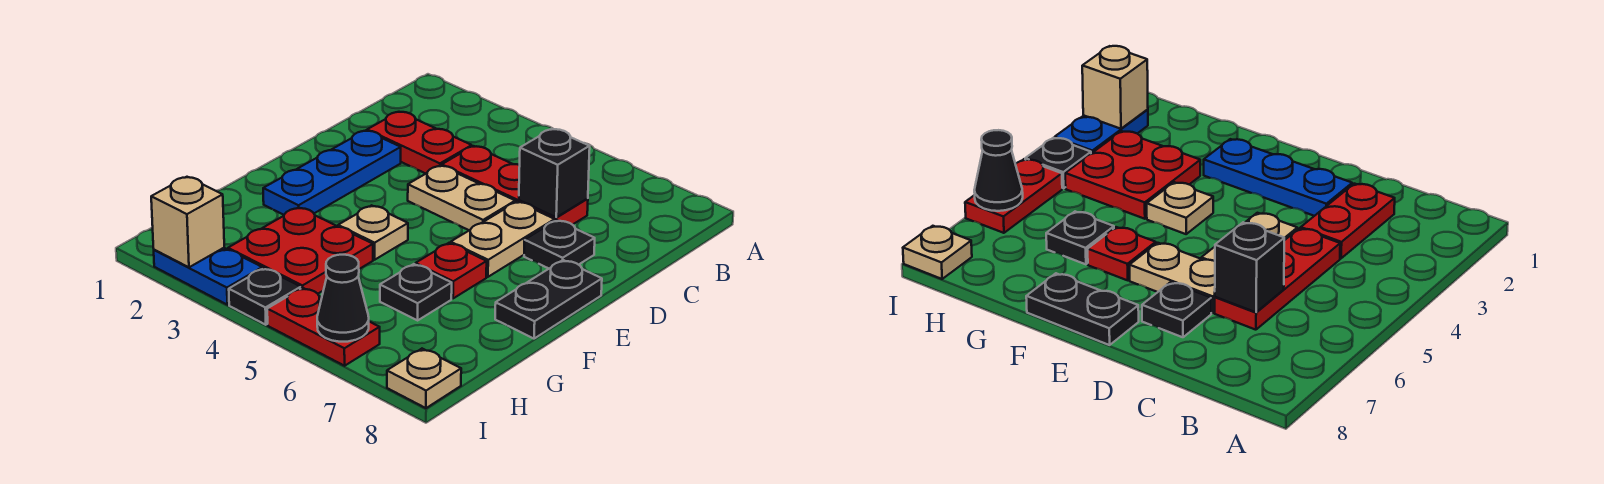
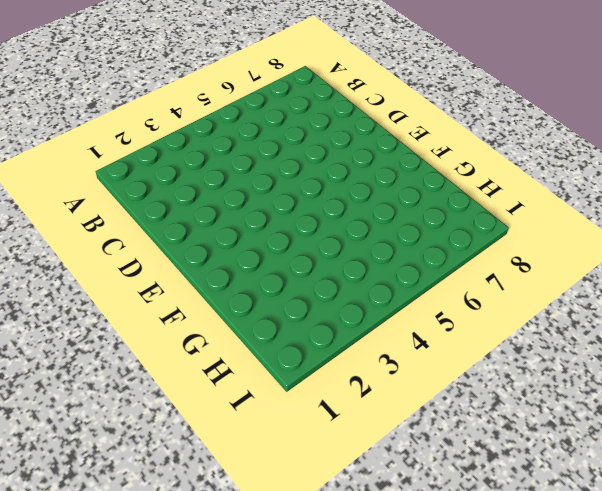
none -> red plate C2:C3 level 1
none -> red plate C4:C6 level 1
none -> blue plate D2:F2 level 1

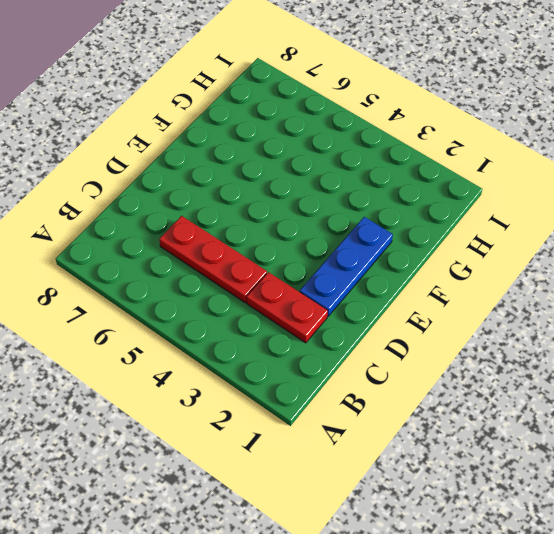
none -> tan plate D4:D5 level 1
none -> tan plate D6:E6 level 1
none -> black plate D7 level 1

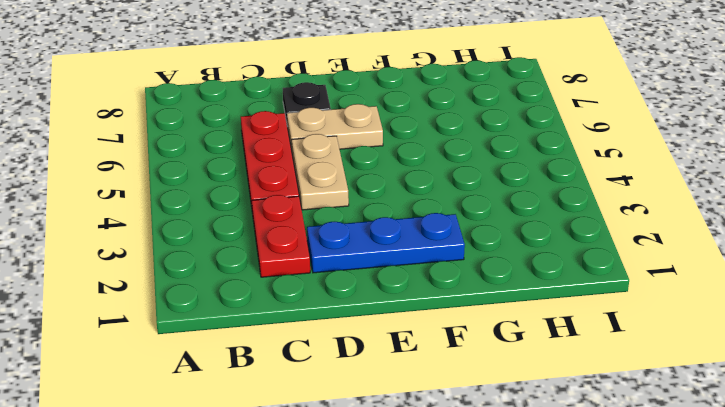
none -> black plate E8:F8 level 1
none -> tan plate F4 level 1
none -> red plate F6 level 1

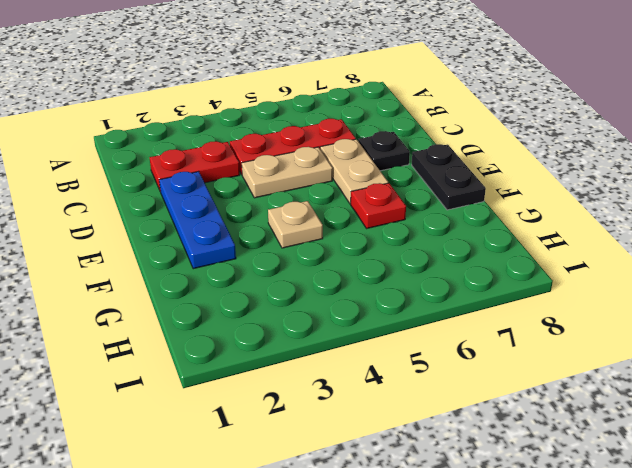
none -> red plate G3:H4 level 1
none -> black plate G6 level 1
none -> blue plate I2:I3 level 1

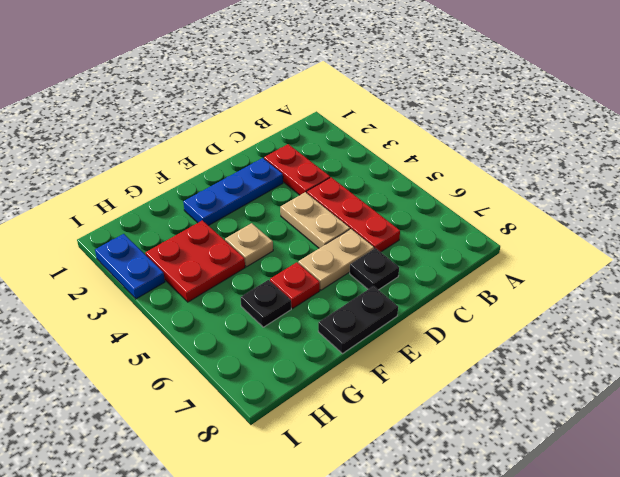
none -> black plate I4 level 1
none -> red plate I5:I6 level 1
none -> tan plate I8 level 1

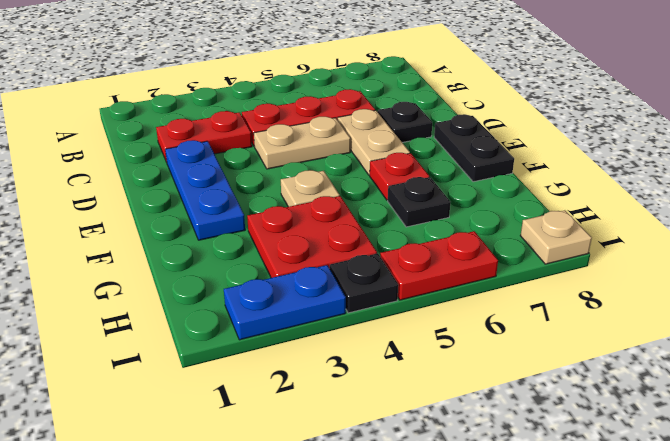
none -> black brick C6 level 2
none -> tan brick I2 level 2
none -> black cone I6 level 2

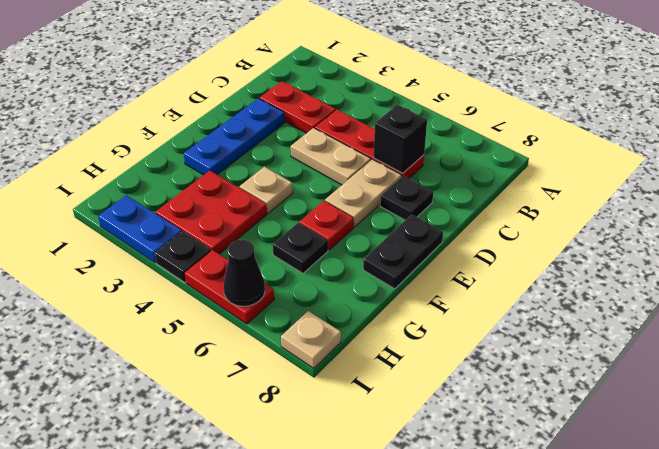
none -> tan brick I2 level 2

